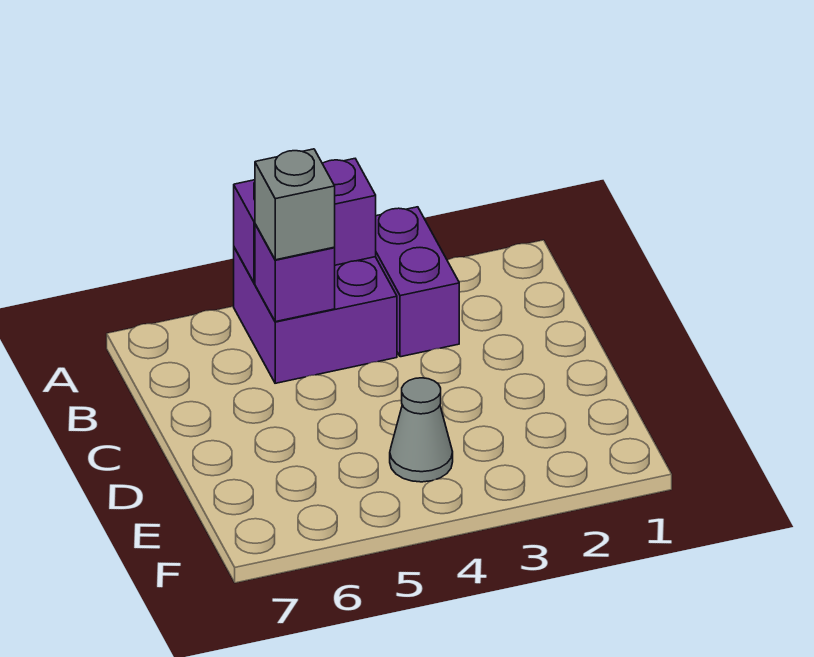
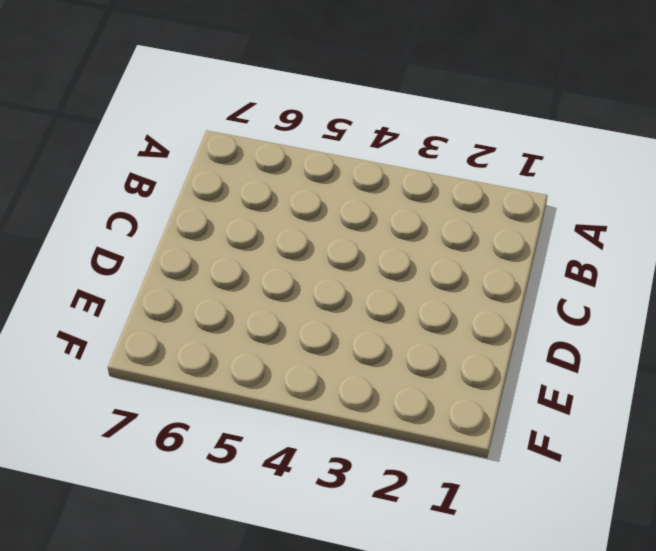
none -> purple brick A3:B3 level 1
none -> purple brick A4:B5 level 1

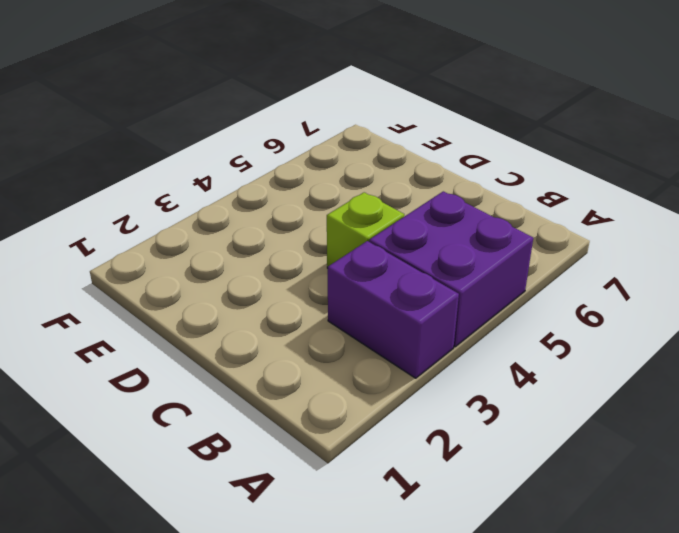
lime brick C4 level 1 -> none
none -> grey cone E4 level 1
none -> purple brick A4:A5 level 2

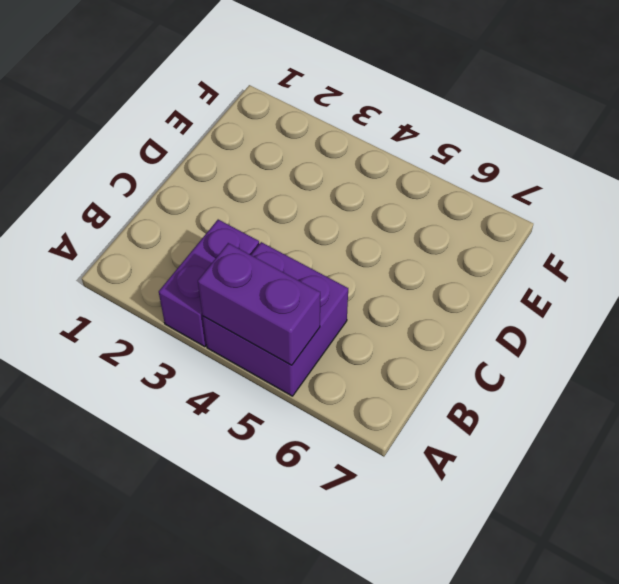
none -> grey cone E4 level 1
none -> purple brick B5 level 2

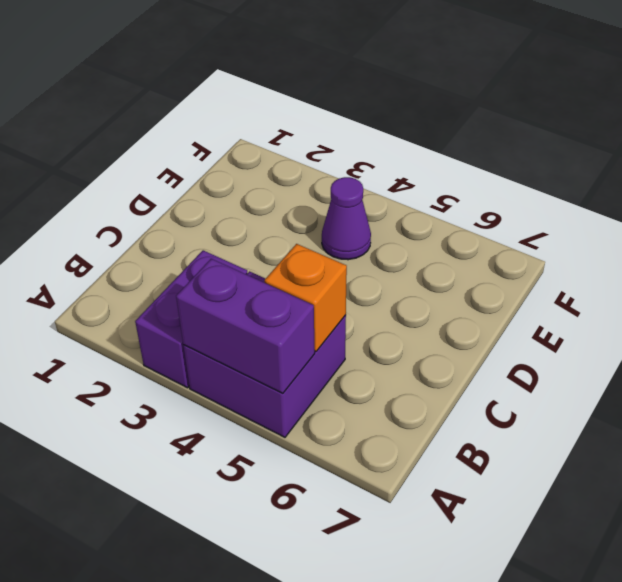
orange brick B5 level 2 -> purple brick B5 level 2
purple cone E4 level 1 -> grey cone E4 level 1
none -> grey brick B5 level 3

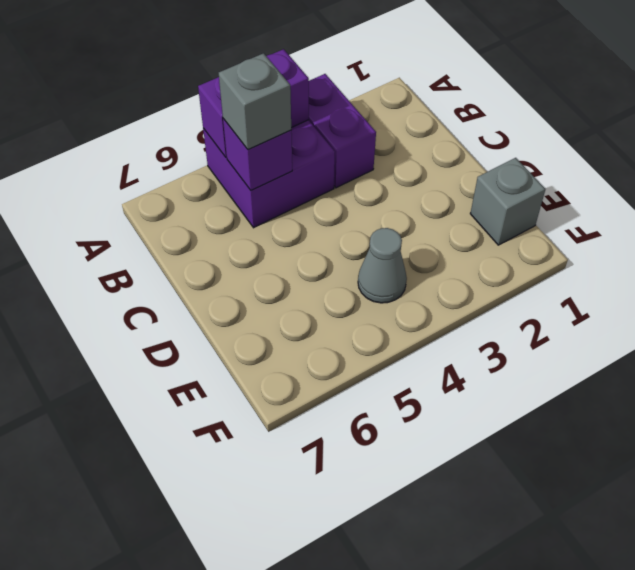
grey brick E1 level 1 -> none

